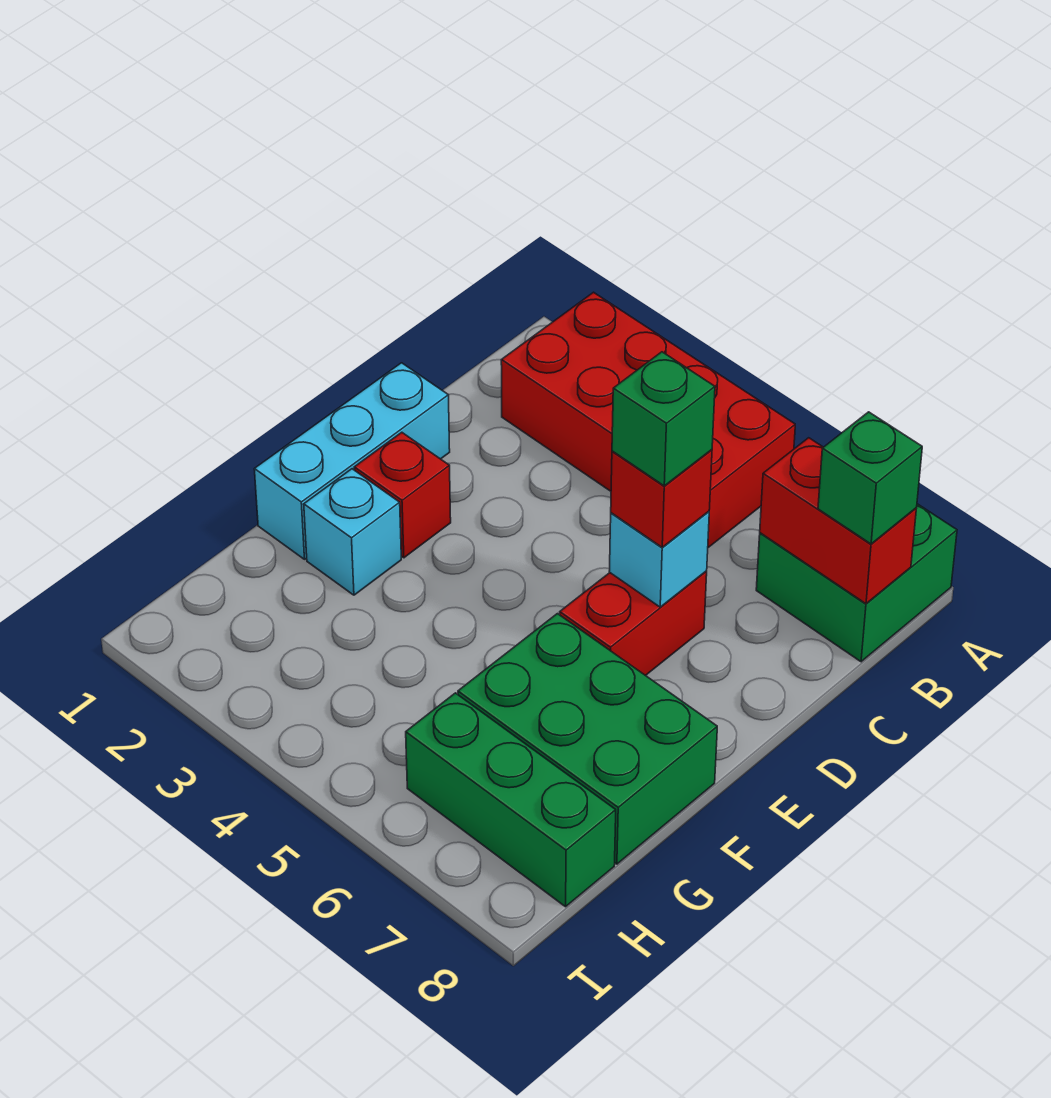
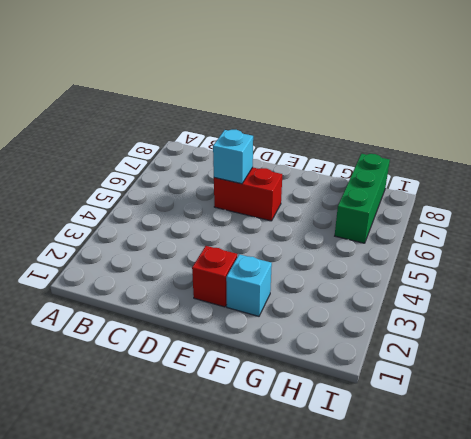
none -> red brick A2:B5 level 1
none -> green brick A7:B8 level 1
none -> cyan brick D1:F1 level 1

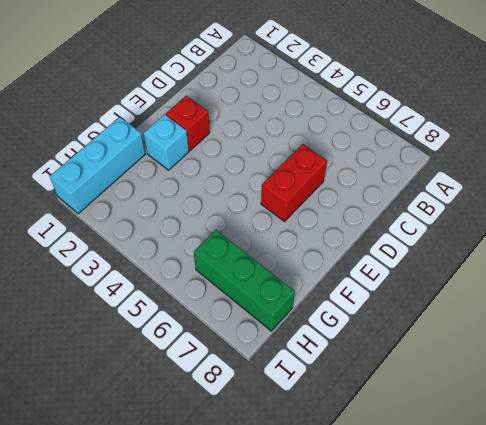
cyan brick G1:I1 level 1 -> cyan brick D1:F1 level 1
none -> red brick A2:B5 level 1
none -> green brick A7:B8 level 1
none -> green brick F6:G8 level 1

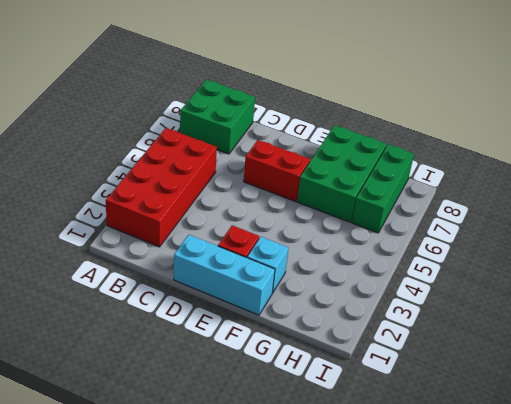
none -> red brick B7:B8 level 2
none -> cyan brick D6 level 2
none -> green brick B8 level 3

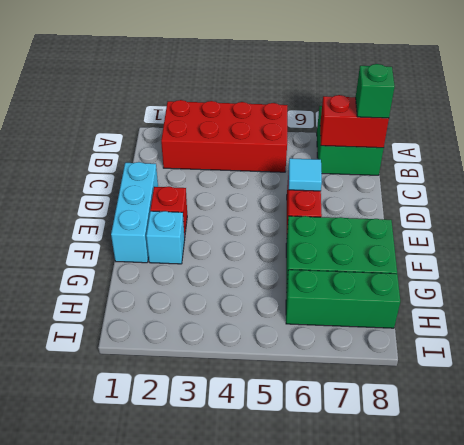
cyan tile D6 level 2 -> cyan brick D6 level 2
none -> red brick D6 level 3
none -> green brick D6 level 4

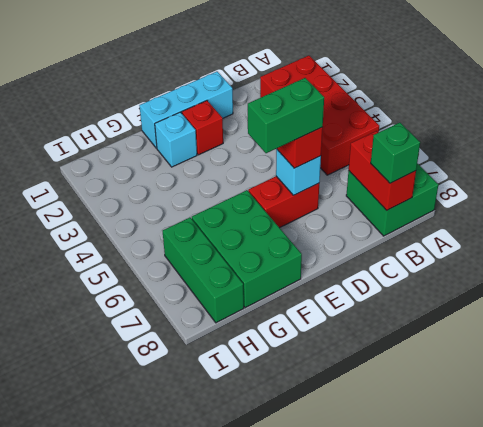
green brick D6:E6 level 4 -> green brick D6 level 4

